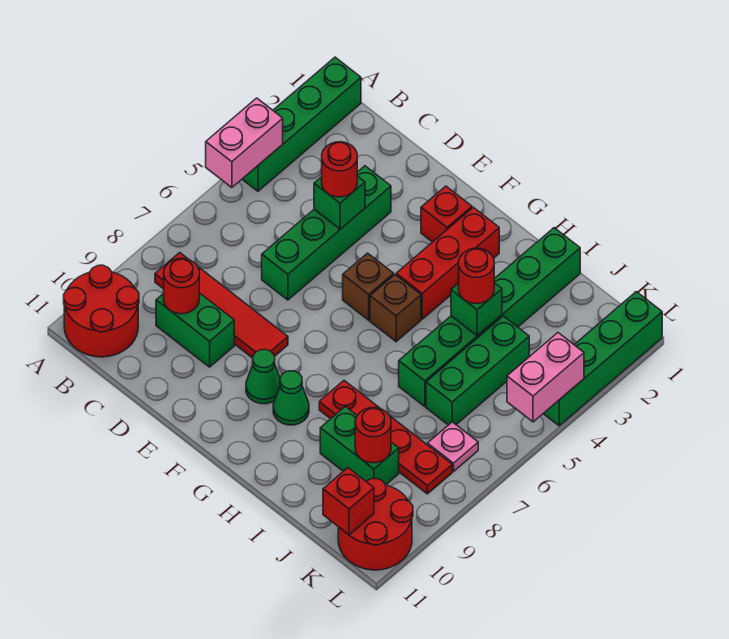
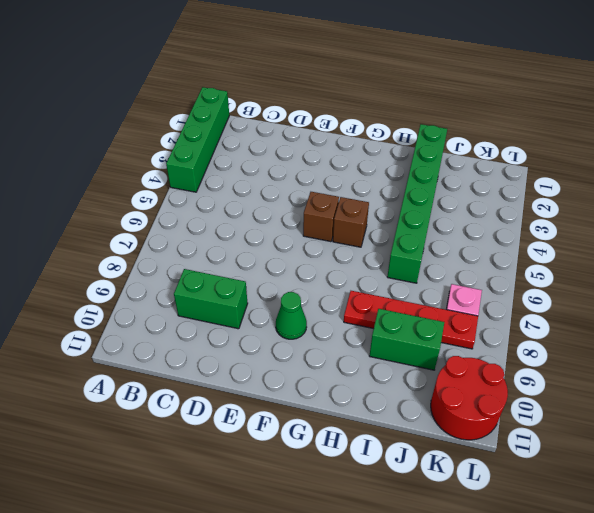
none -> red round brick A10:B11 level 1
none -> red tile B8:E8 level 1
none -> green brick D3:D6 level 1

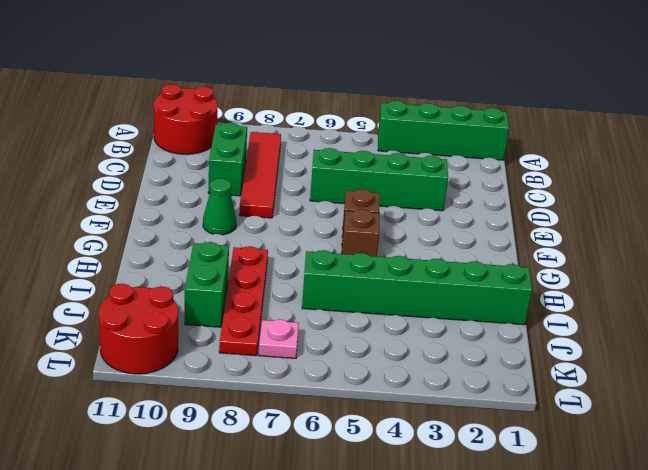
none -> red brick F2 level 1
none -> red brick G2:G4 level 1
none -> green cone G9 level 1

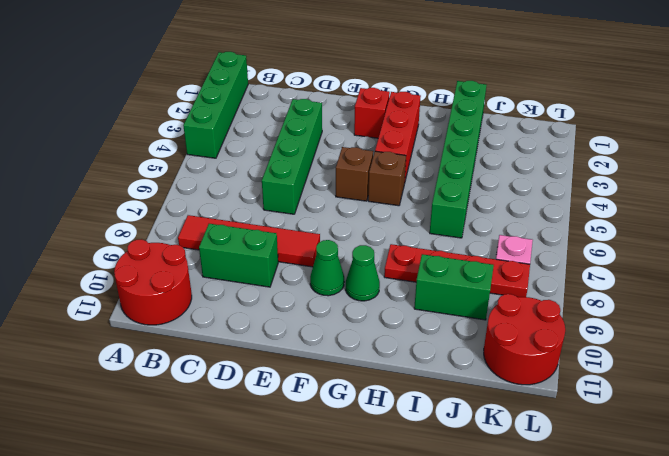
none -> green brick J4:J6 level 1
none -> green brick L1:L4 level 1
none -> pink brick A4:A5 level 2

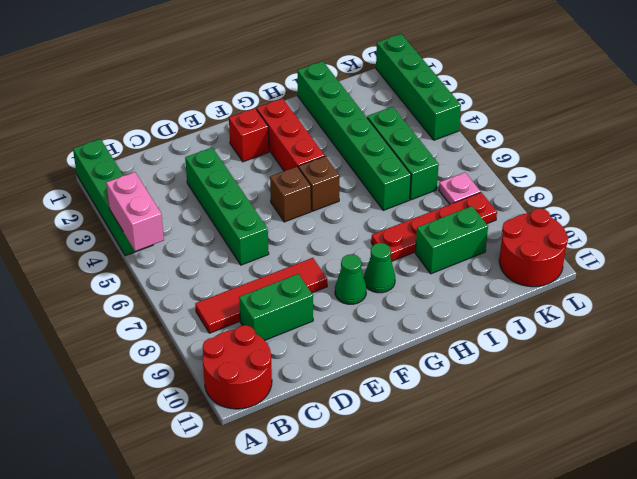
none -> red round brick C9 level 2
none -> green brick D4 level 2
none -> green brick I4 level 2

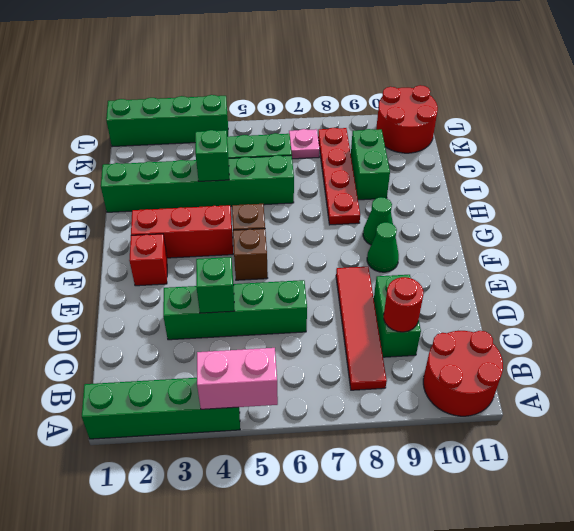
none -> red round brick J9 level 2
none -> red brick K11 level 2
none -> pink brick L4:L5 level 2

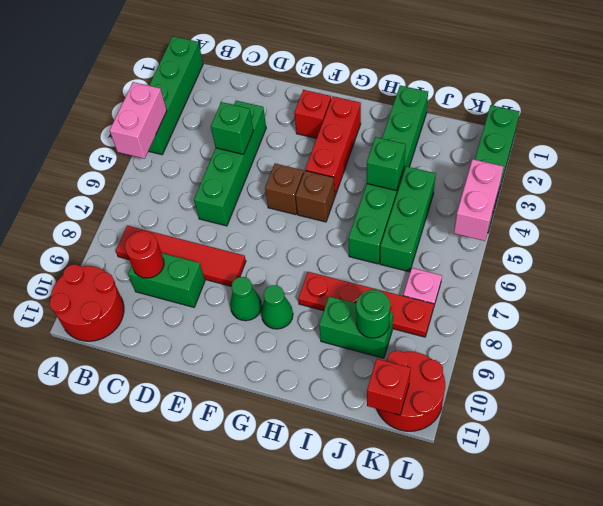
green round brick J9 level 2 -> red round brick J9 level 2
none -> red round brick D4 level 3
none -> red round brick I4 level 3

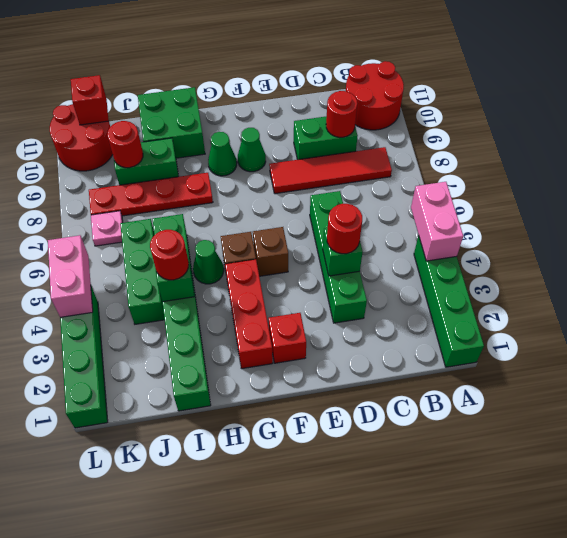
green cone H5 level 1 -> none
green brick H10:I11 level 1 -> none

